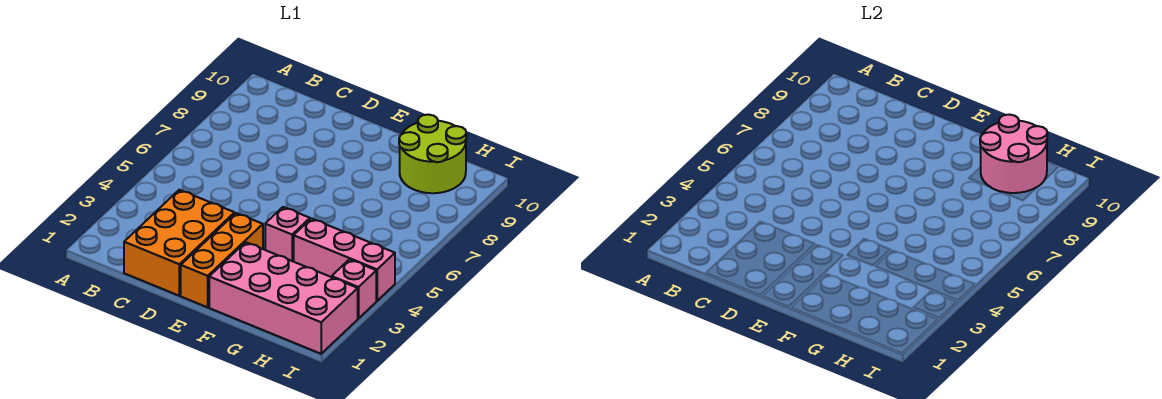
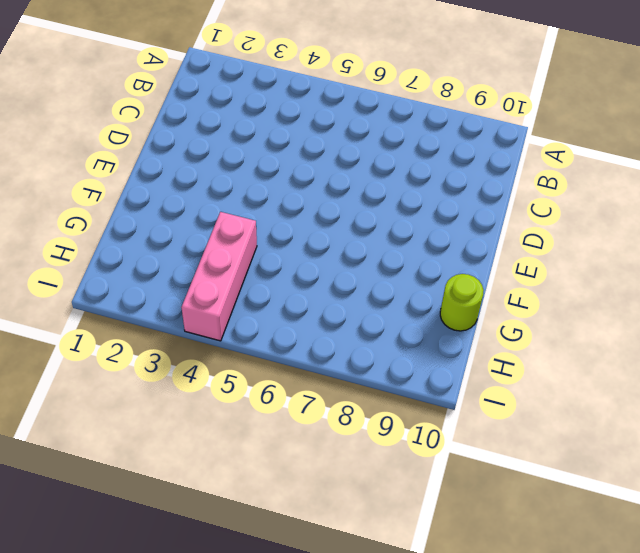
lime round brick G10 level 1 -> lime round brick G9:H10 level 1
none -> orange brick C1:D3 level 1
none -> orange brick E1:E3 level 1

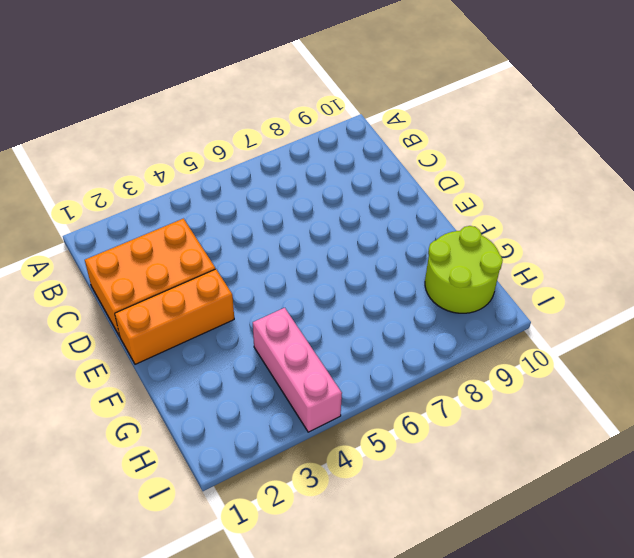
none -> pink brick F1:I2 level 1
none -> pink brick F4 level 1

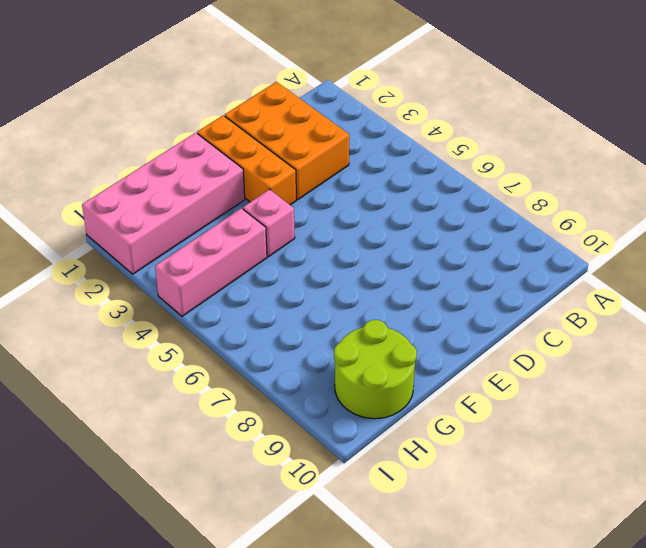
none -> pink brick I3 level 1
none -> pink round brick G9:H10 level 2

